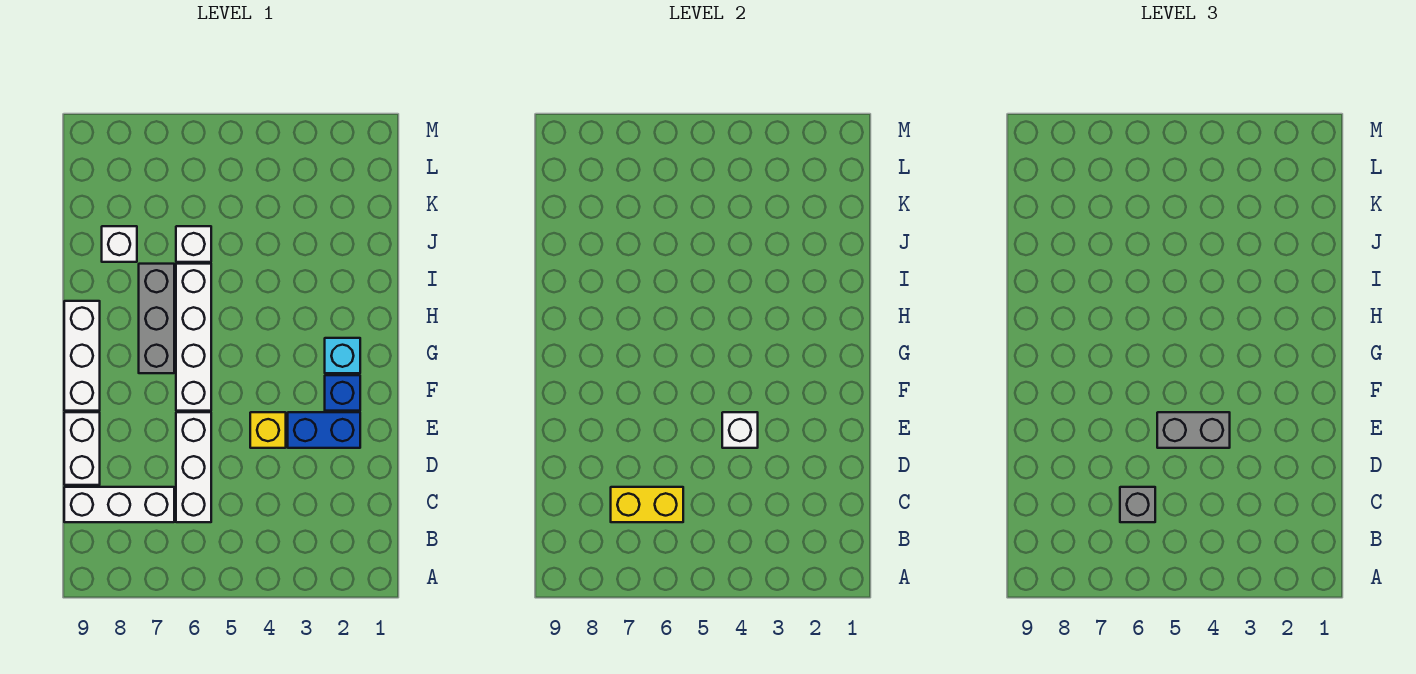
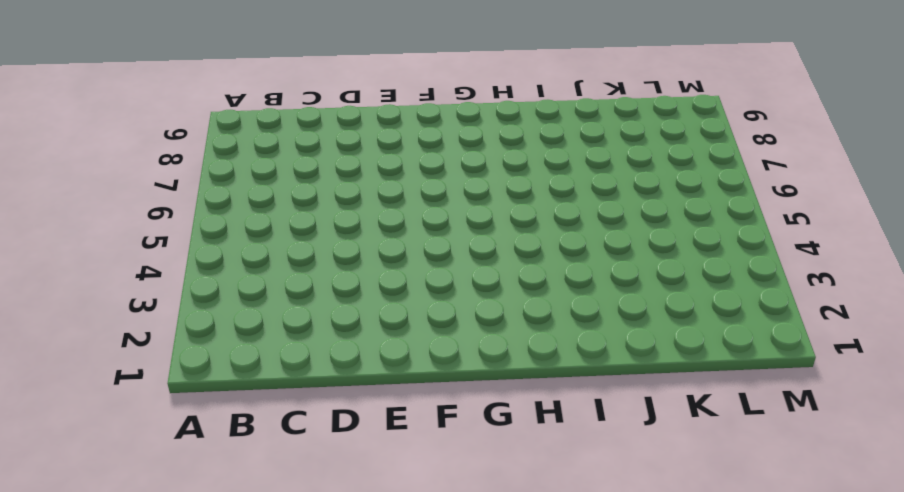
none -> white brick C6:E6 level 1
none -> white brick C7:C9 level 1
none -> white brick D9:E9 level 1

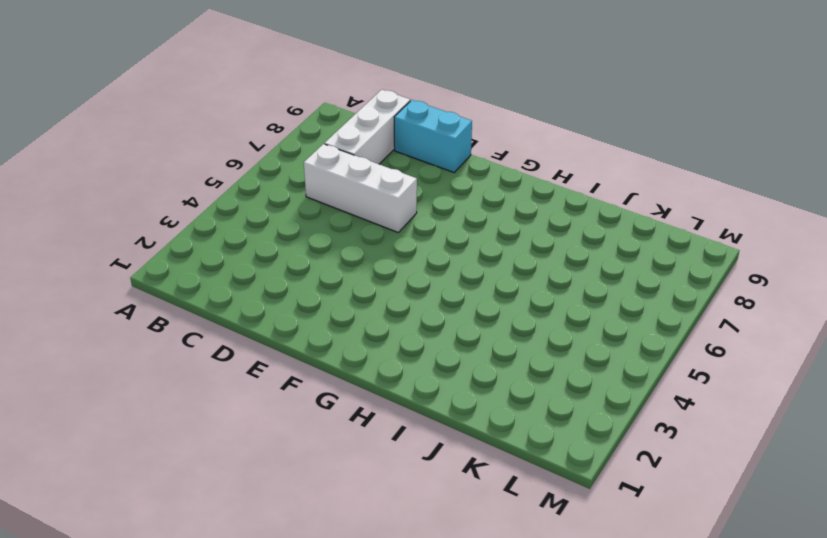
cyan brick D9:E9 level 1 -> white brick D9:E9 level 1
none -> blue brick E2:E3 level 1
none -> yellow brick E4 level 1
none -> blue brick F2 level 1

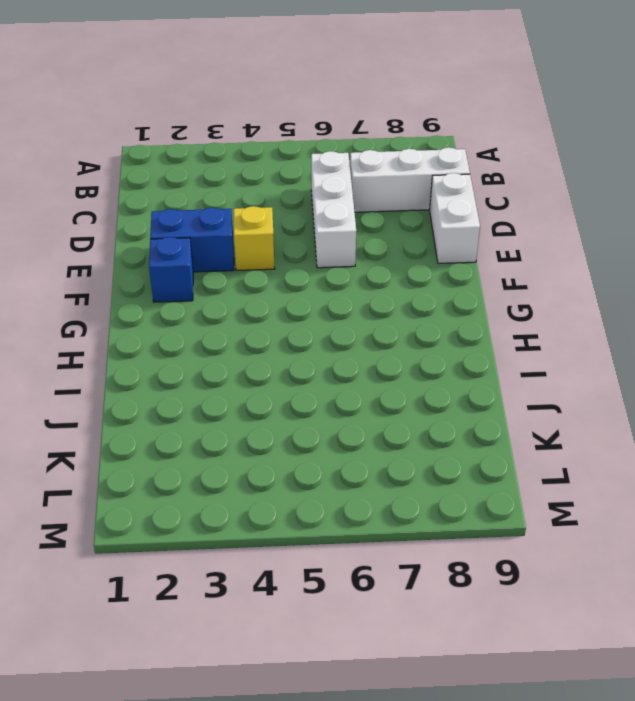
none -> white brick F6:I6 level 1
none -> white brick F9:H9 level 1
none -> cyan brick G2 level 1

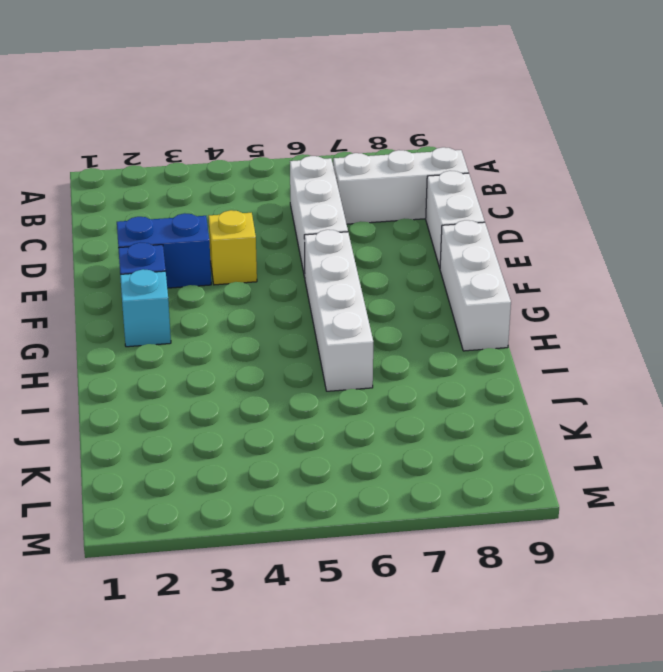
none -> grey brick G7:I7 level 1
none -> white brick J6 level 1
none -> white brick J8 level 1

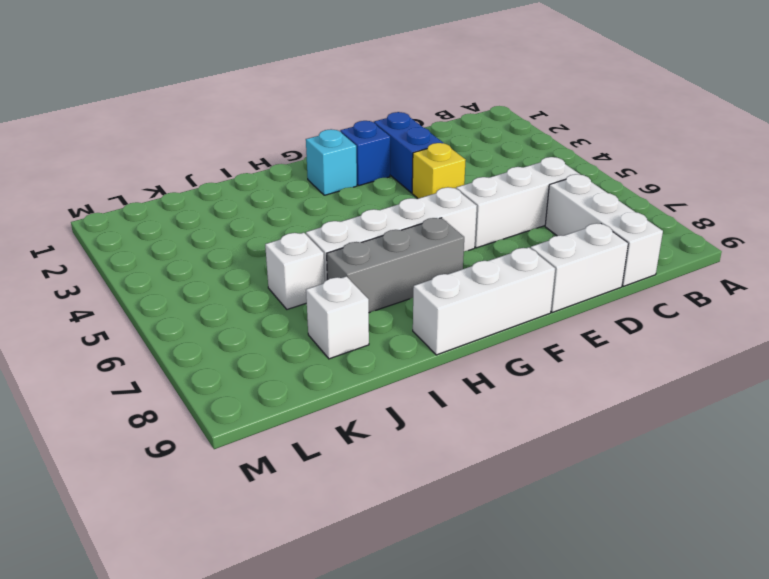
none -> yellow brick C6:C7 level 2
none -> white brick E4 level 2
none -> grey brick C6 level 3

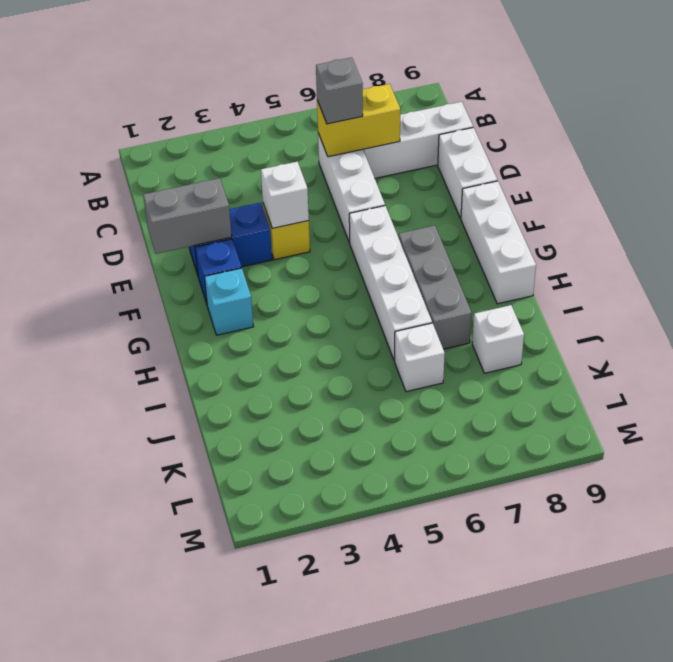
grey brick E1:E2 level 2 -> grey brick E4:E5 level 3

